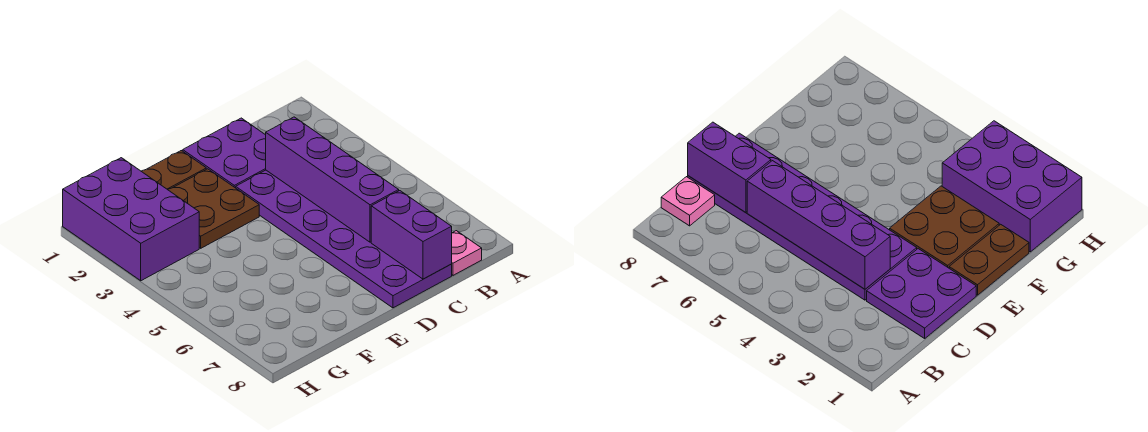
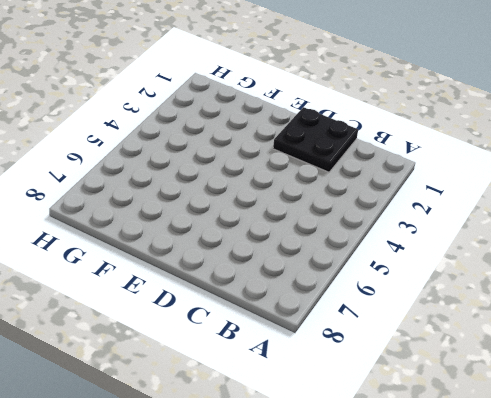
black plate C1:D2 level 1 -> purple plate C1:D2 level 1
none -> pink plate B8 level 1
none -> purple plate C3:D8 level 1

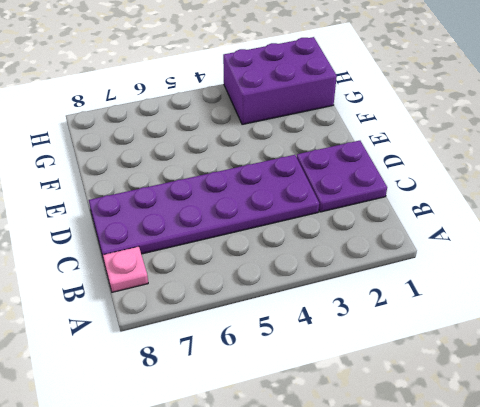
none -> brown plate E1:F1 level 1
none -> brown plate E2:F3 level 1

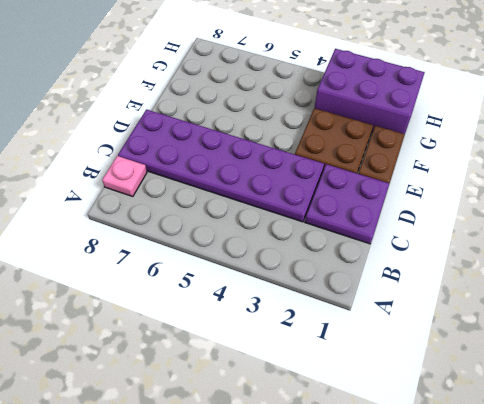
none -> purple brick C3:C6 level 2
none -> purple brick C7:C8 level 2

